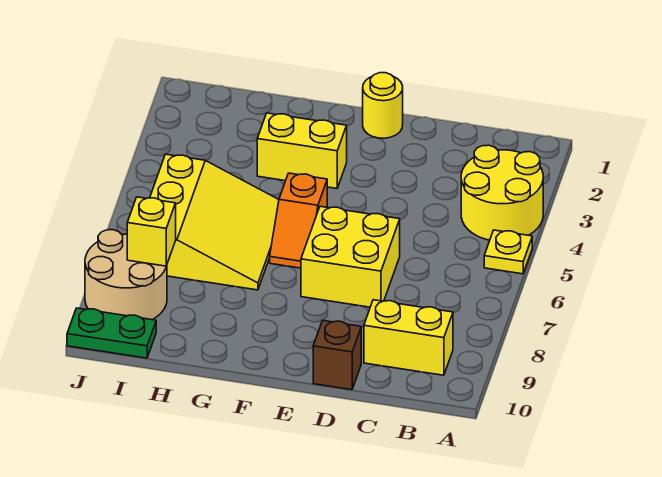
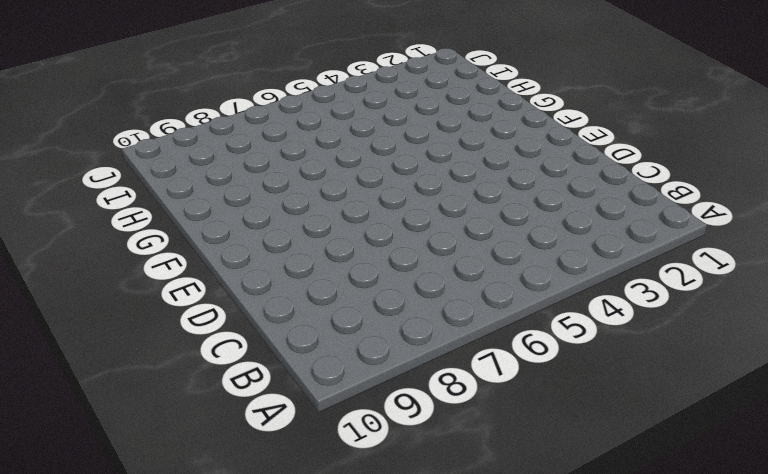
none -> yellow round brick A3:B4 level 1
none -> yellow plate A5 level 1
none -> yellow brick B9:C9 level 1

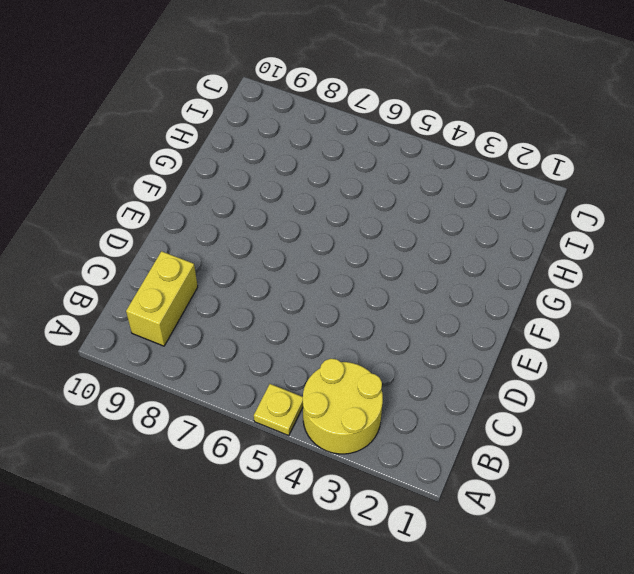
none -> yellow brick D6:E7 level 1
none -> brown brick D10 level 1
none -> yellow round brick E1 level 1

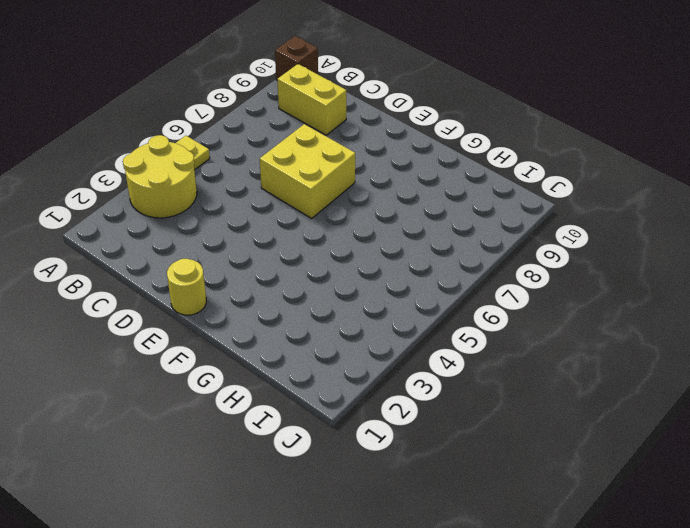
brown brick A10 level 1 -> brown brick D10 level 1
none -> yellow brick F3:G3 level 1
none -> orange slope F5:F6 level 1 top 5
none -> yellow slope G5:I7 level 1 top I

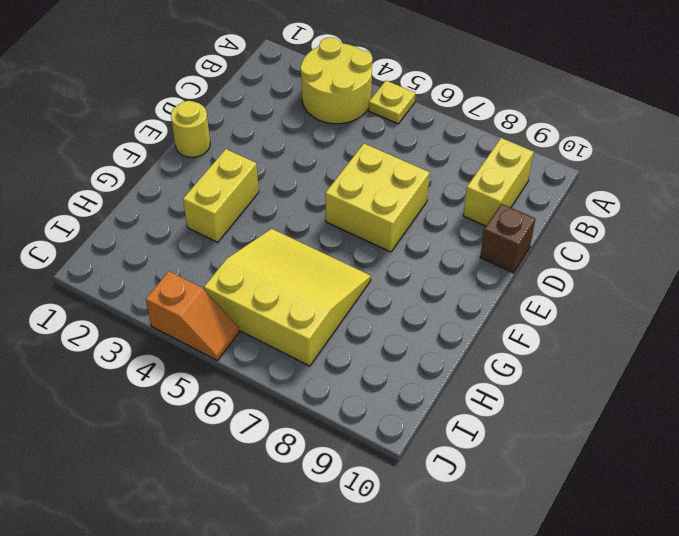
orange slope J4:J5 level 1 top 4 -> orange slope F5:F6 level 1 top 5
none -> tan round brick I8:J9 level 1
none -> green plate I10:J10 level 1
none -> yellow brick I8 level 2

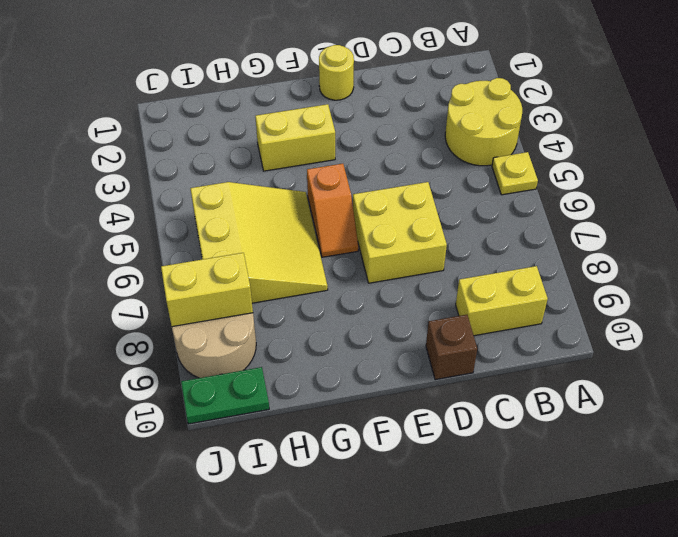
yellow brick I8:J8 level 2 -> yellow brick I8 level 2

